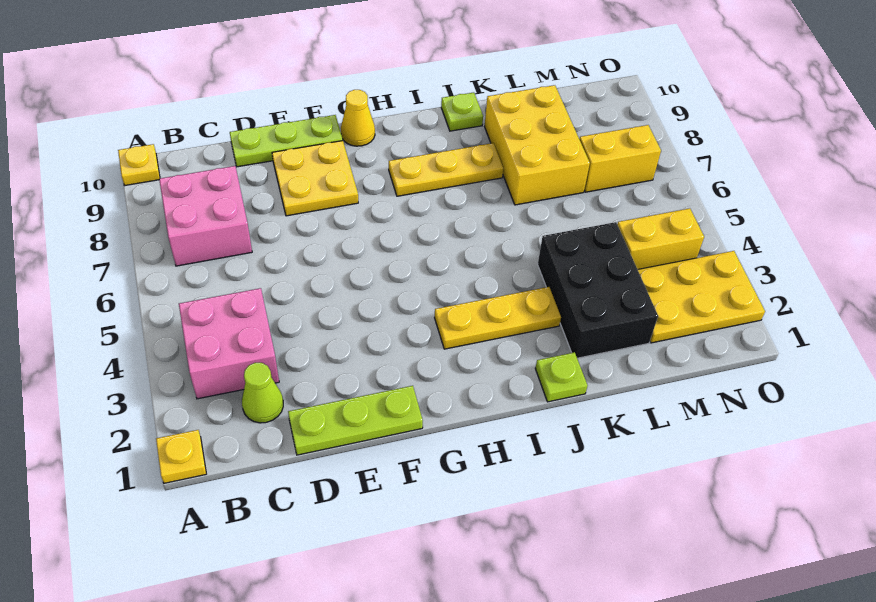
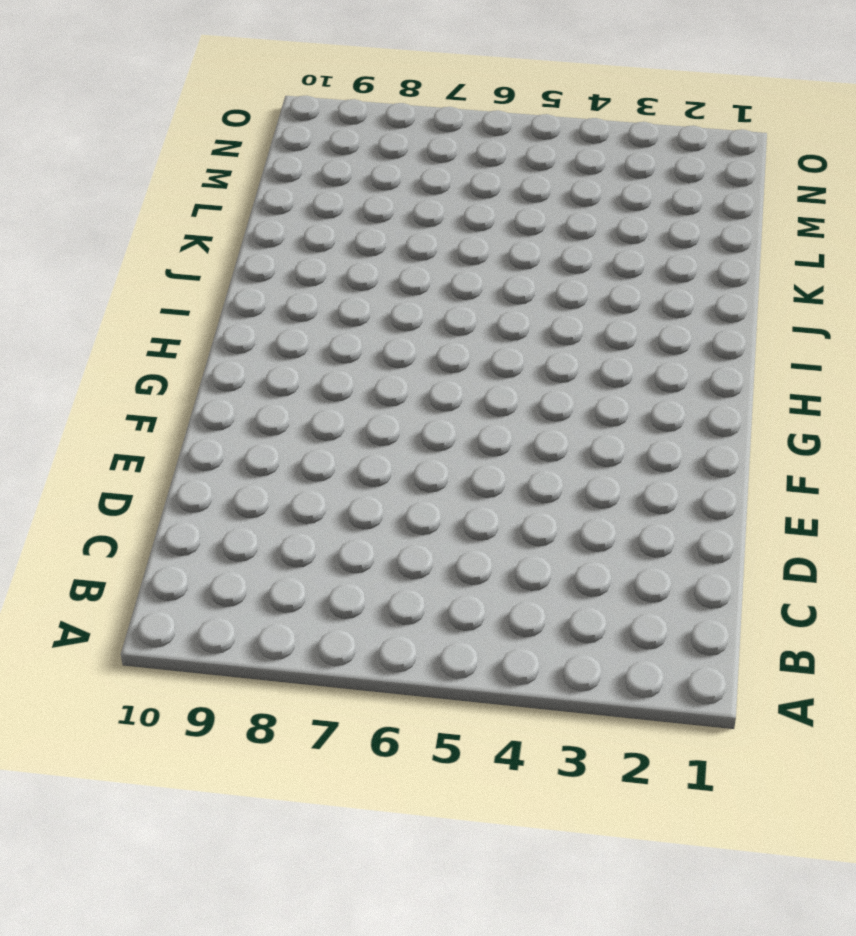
none -> yellow plate A1 level 1
none -> yellow plate A10 level 1
none -> pink brick B3:C4 level 1

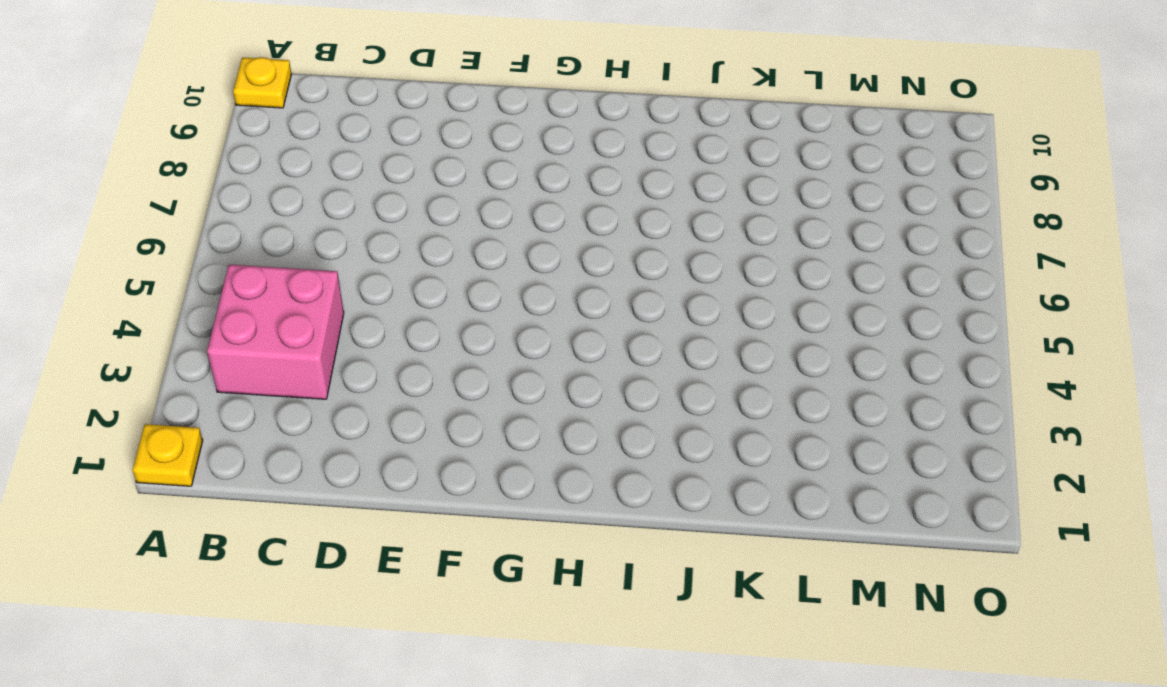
none -> pink brick B7:C8 level 1
none -> lime cone C2 level 1
none -> lime plate D1:F1 level 1

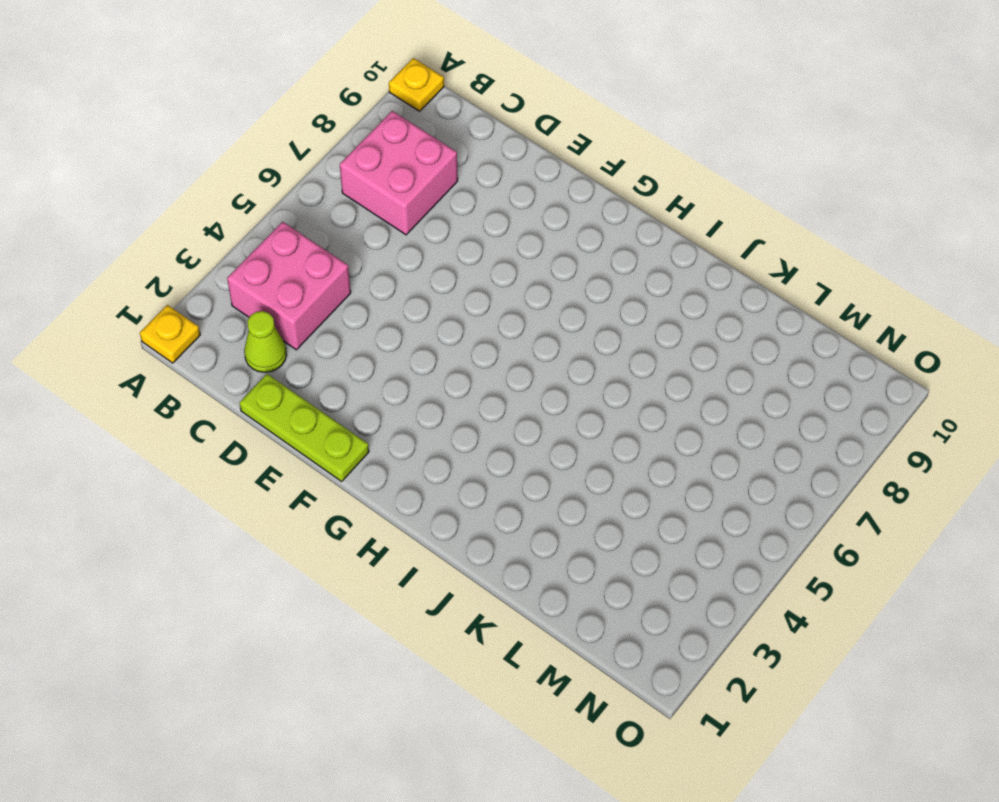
none -> lime plate D10:F10 level 1
none -> yellow plate E8:F9 level 1
none -> yellow cone G10 level 1

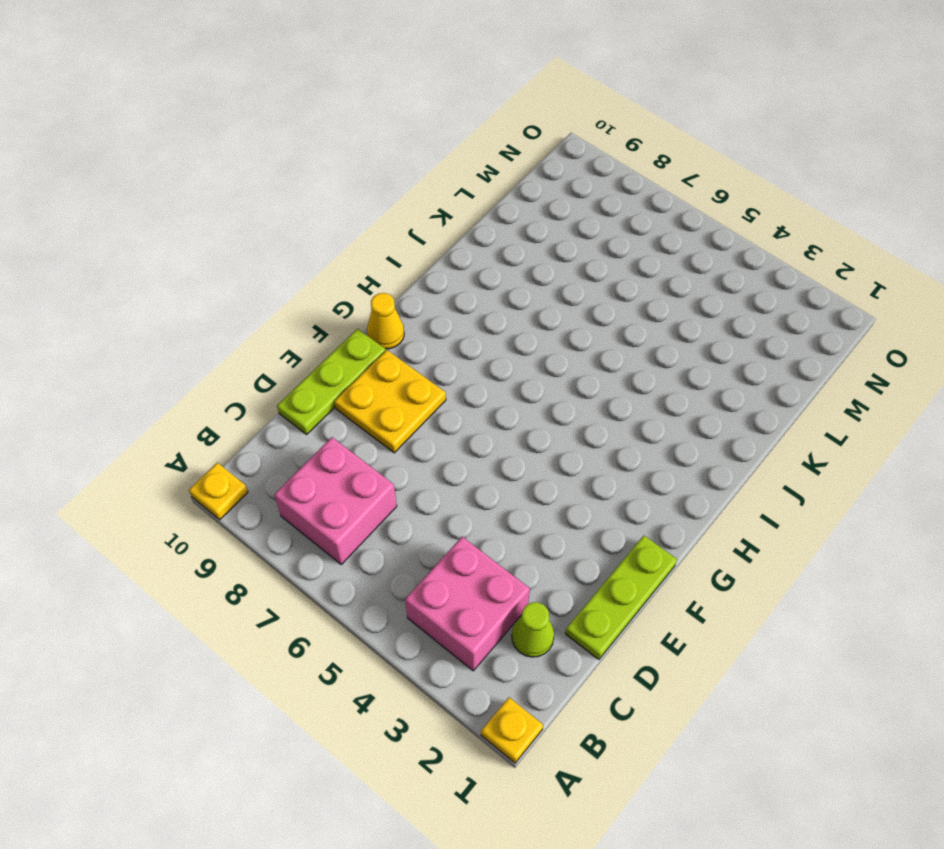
none -> yellow plate H3:J3 level 1
none -> yellow plate H8:J8 level 1
none -> lime plate J1 level 1

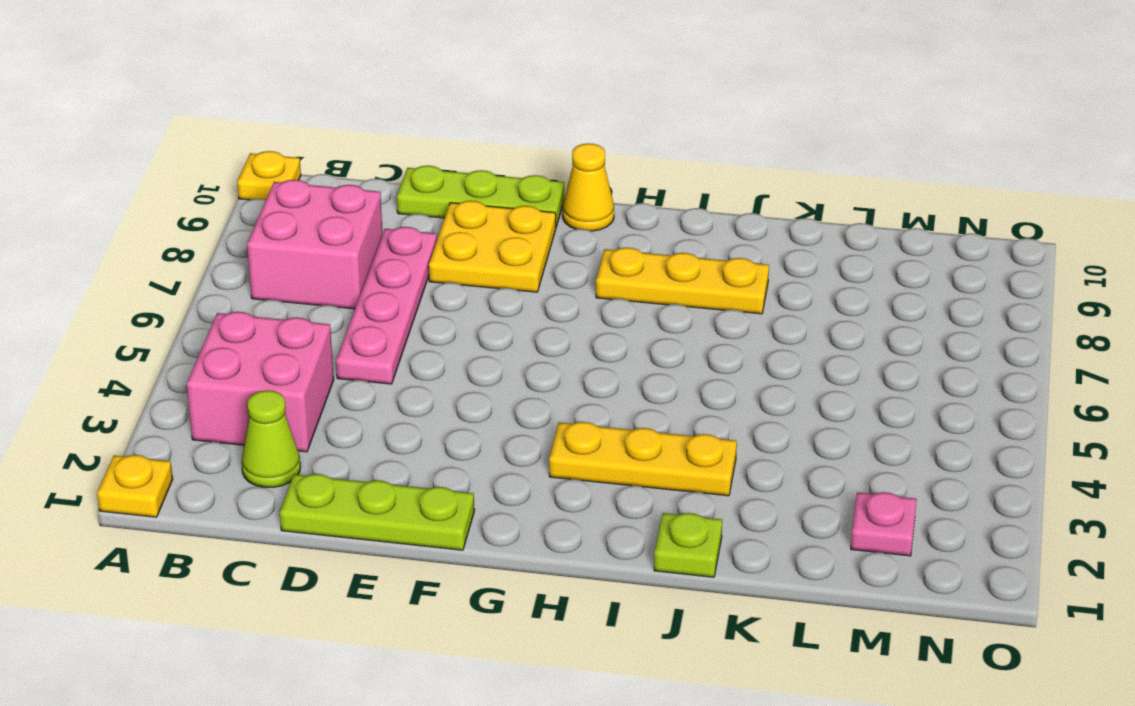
pink plate D5:D8 level 1 -> none
pink plate M2 level 1 -> yellow plate M2:O3 level 1
none -> lime plate J10 level 1
none -> black brick K2:L4 level 1
none -> yellow brick K7:L9 level 1

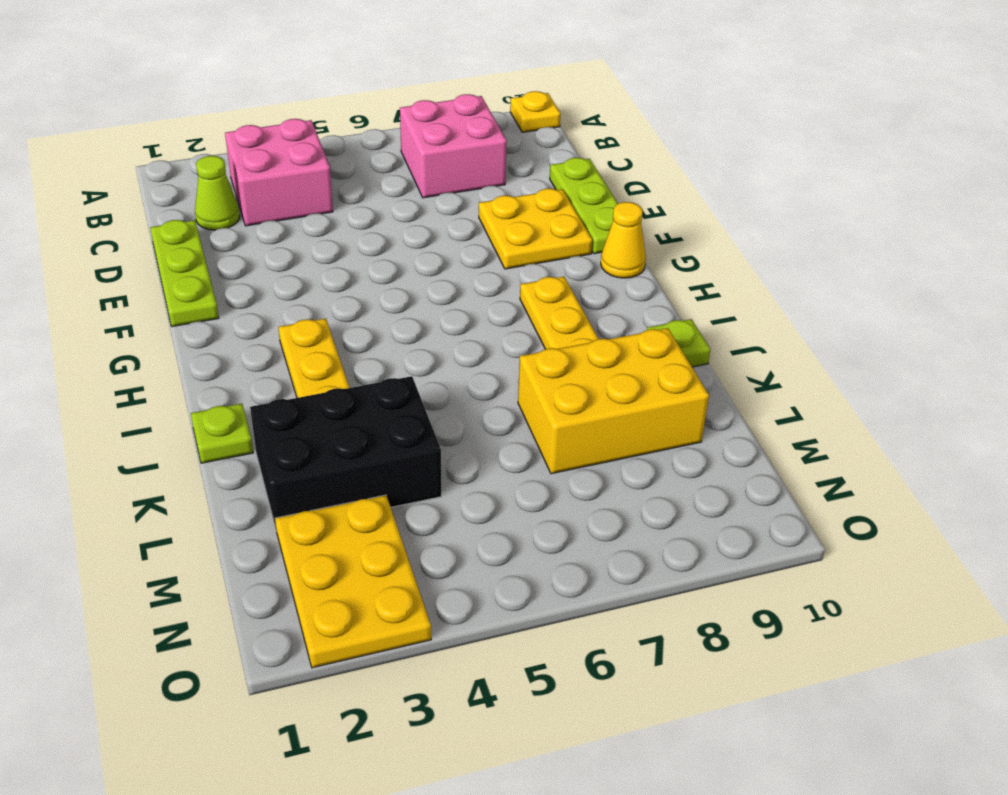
none -> yellow plate A1 level 1
none -> yellow brick M4:N4 level 1
none -> yellow brick M7:N7 level 1

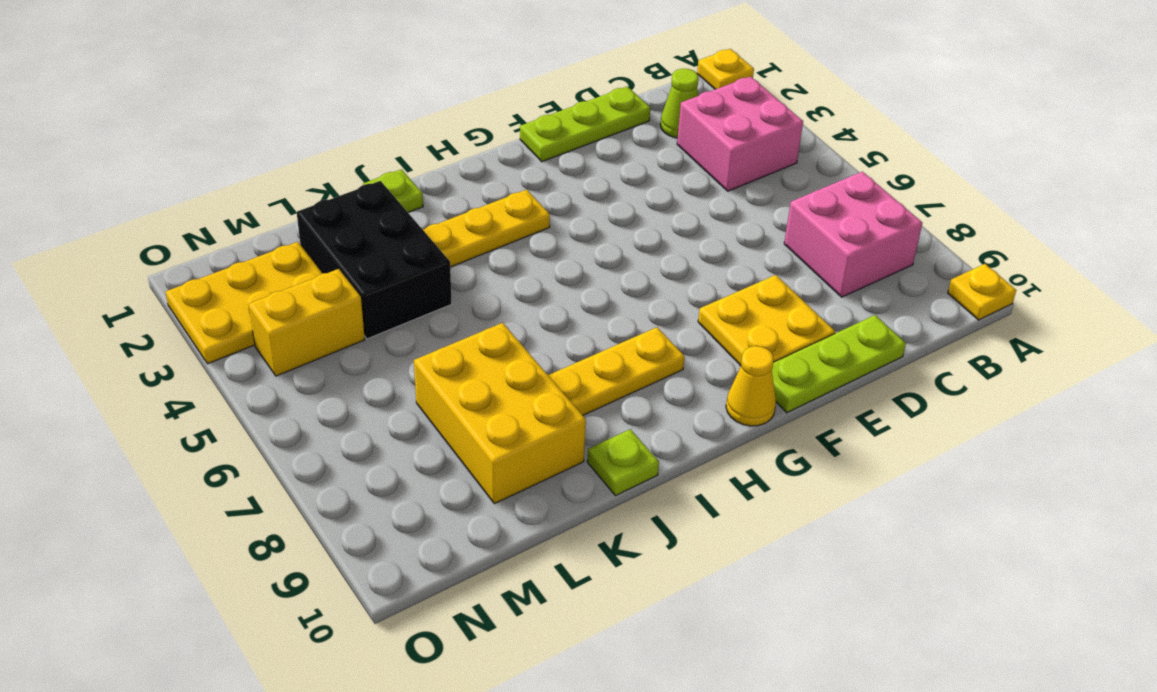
none -> yellow brick M7:N7 level 1

